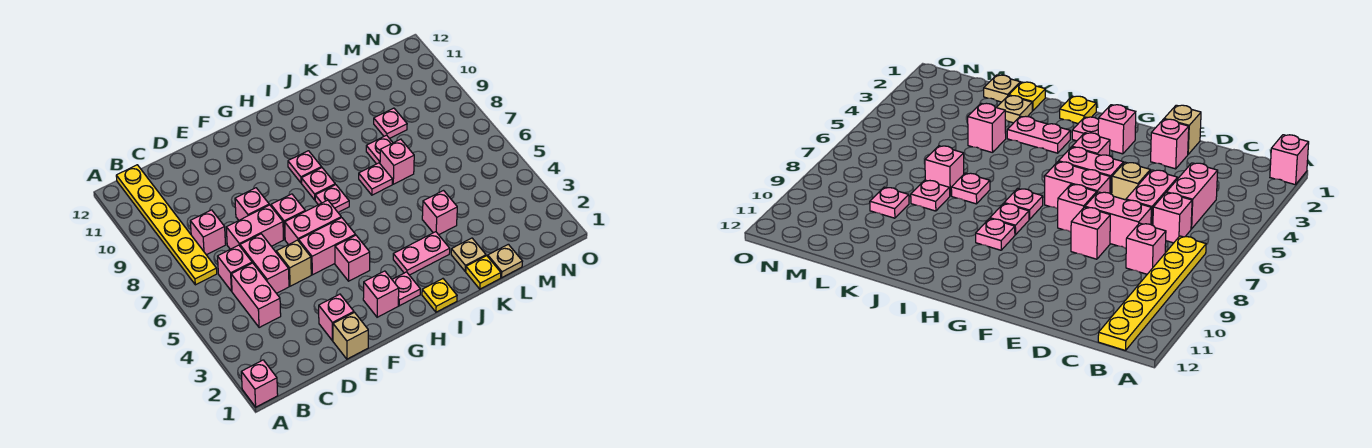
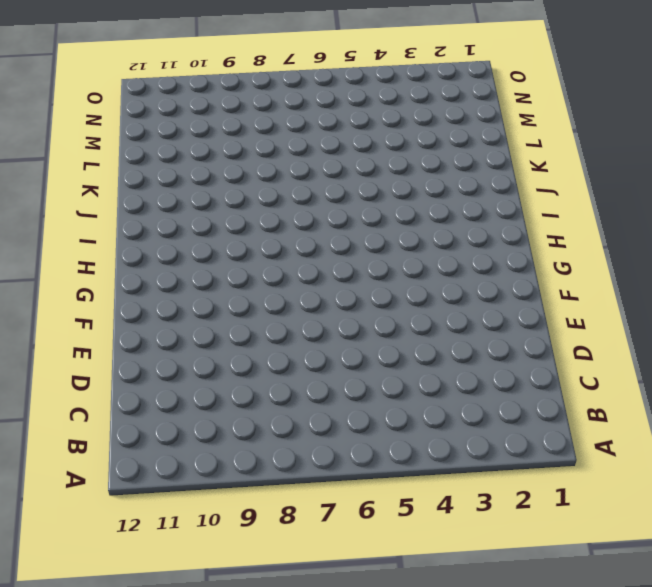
none -> pink brick A1 level 1
none -> yellow plate B7:B12 level 1
none -> pink brick C4:C5 level 1
none -> pink brick C6 level 1

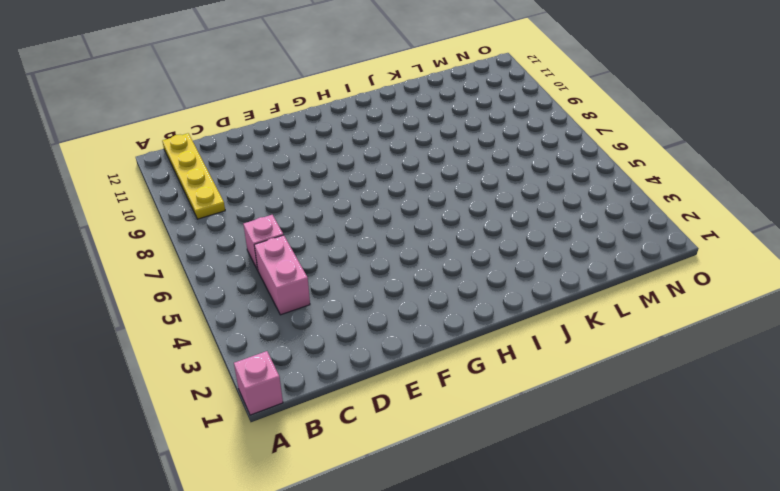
yellow plate B9:B12 level 1 -> yellow plate B7:B12 level 1
none -> pink brick C8 level 1
none -> pink brick D5:D6 level 1
none -> pink brick D7:E7 level 1
none -> tan brick E1 level 1

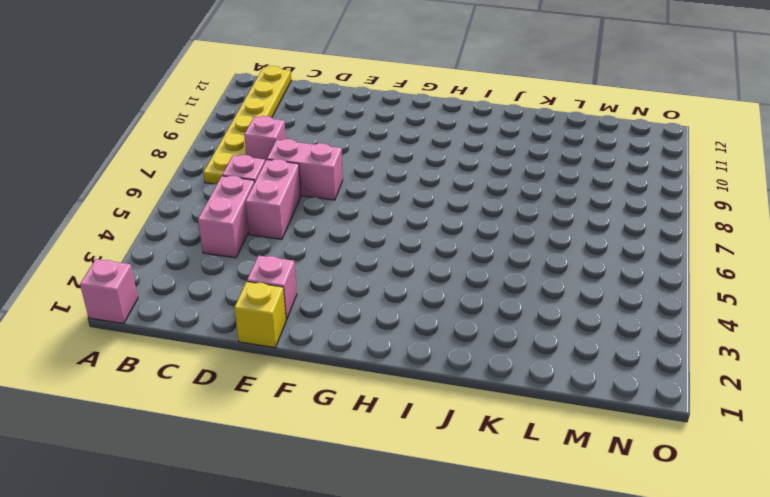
yellow brick E1 level 1 -> tan brick E1 level 1
none -> tan brick E5 level 1
none -> pink brick E8 level 1
none -> pink brick F5:G5 level 1
none -> pink brick F6:G6 level 1

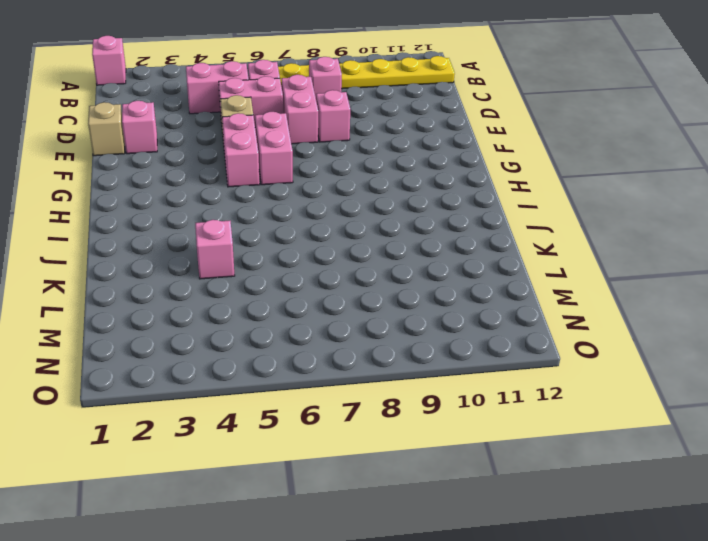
none -> pink brick F7 level 1
none -> pink brick G2 level 1
none -> pink brick G4 level 1
none -> pink plate H2 level 1

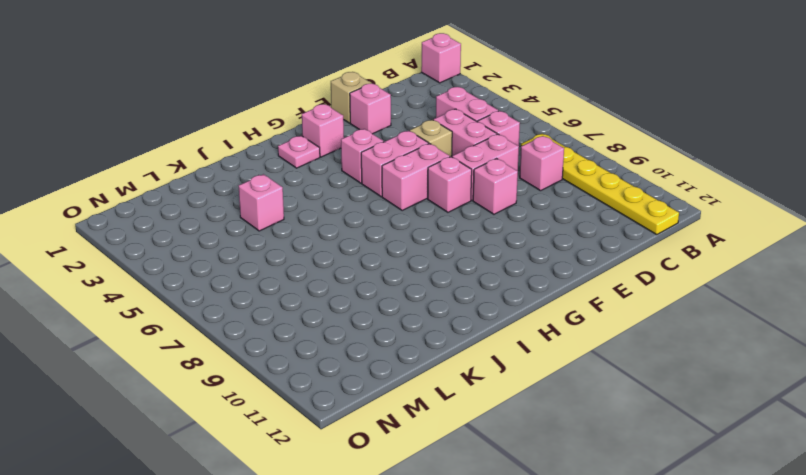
none -> pink plate H7 level 1
none -> pink plate H8 level 1
none -> pink plate H9 level 1
none -> yellow plate I1 level 1

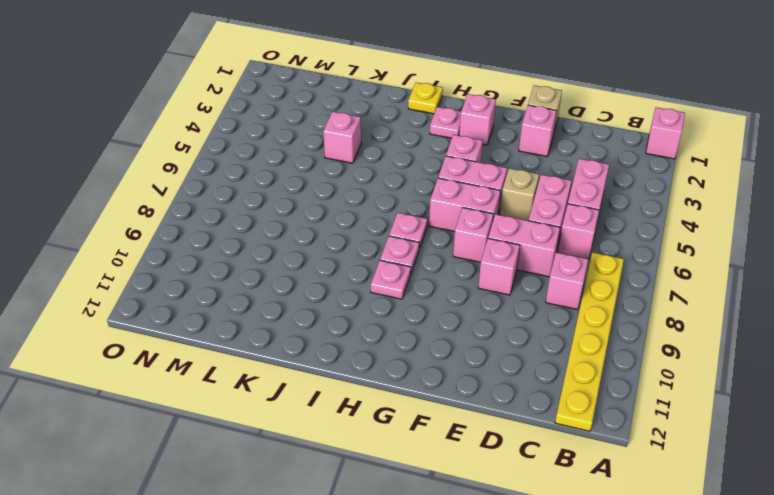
none -> pink plate I3:J3 level 1
none -> pink plate J7 level 1
none -> yellow plate K1 level 1
none -> tan plate K2 level 1

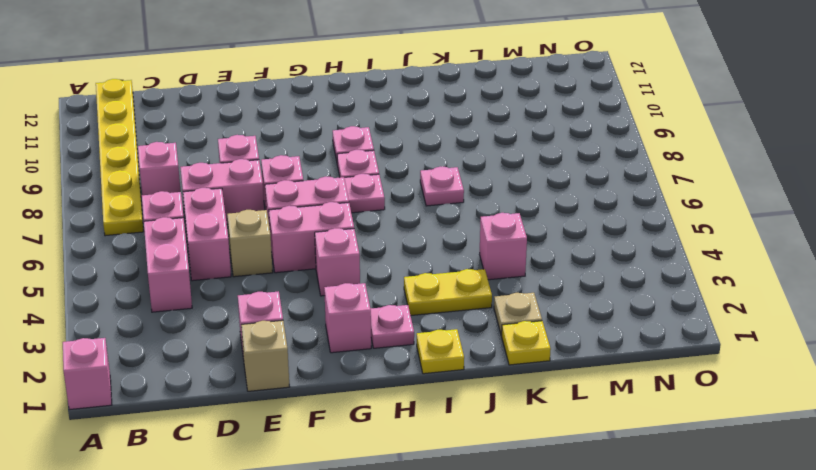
yellow plate I3:J3 level 1 -> pink plate I3:J3 level 1
none -> pink brick K7 level 1
none -> pink plate K8 level 1
none -> tan plate L1 level 1
none -> pink plate L9 level 1

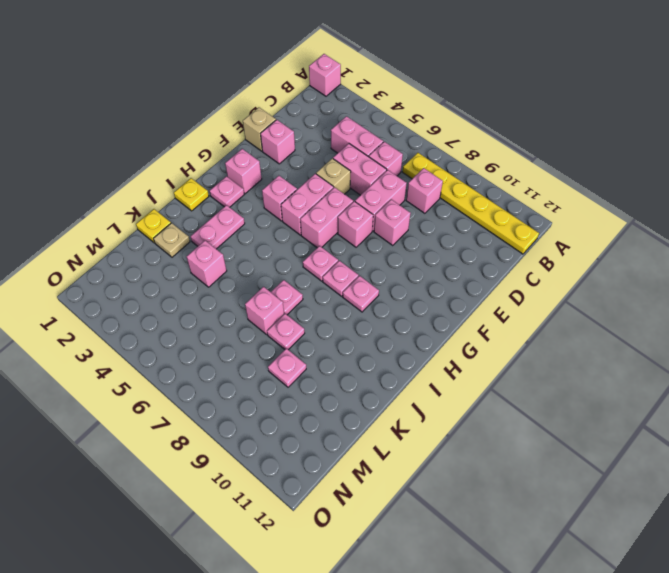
none -> tan plate L1 level 1

